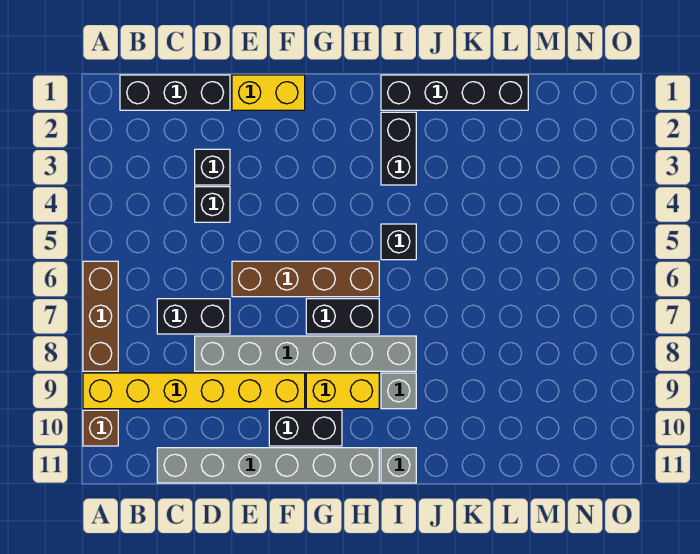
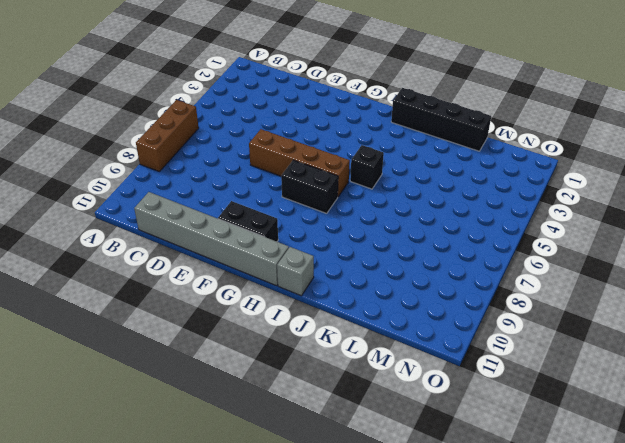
none -> yellow brick A9:F9 level 1
none -> brown brick A10 level 1
none -> black brick B1:D1 level 1

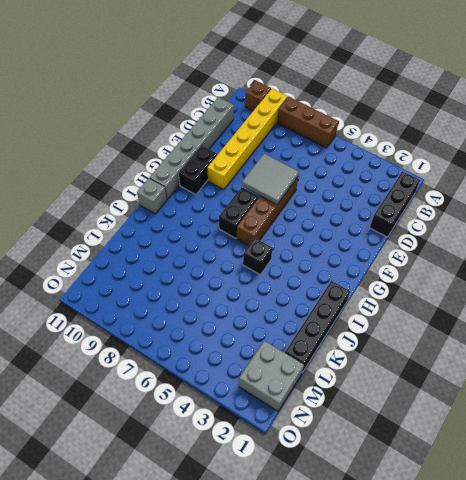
grey tile E6:F7 level 2 -> none
grey brick M1:N2 level 1 -> none
none -> black brick C7:D7 level 1
none -> black brick D3 level 1
none -> black brick D4 level 1

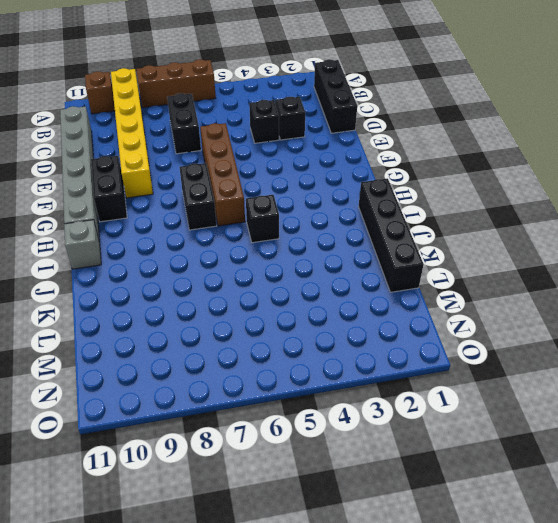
none -> grey brick D8:I8 level 1
none -> yellow brick E1:F1 level 1
none -> yellow brick G9:H9 level 1

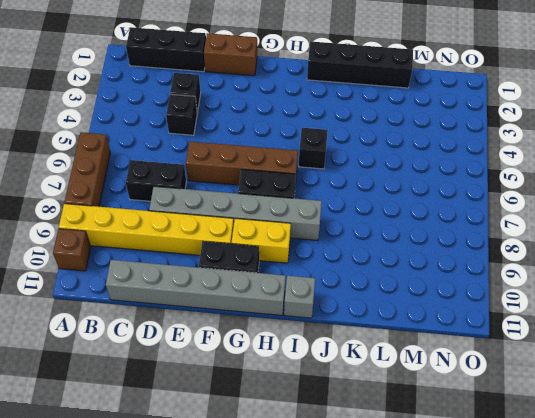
brown brick E1:F1 level 1 -> yellow brick E1:F1 level 1
none -> black brick I2:I3 level 1
none -> grey brick I9 level 1

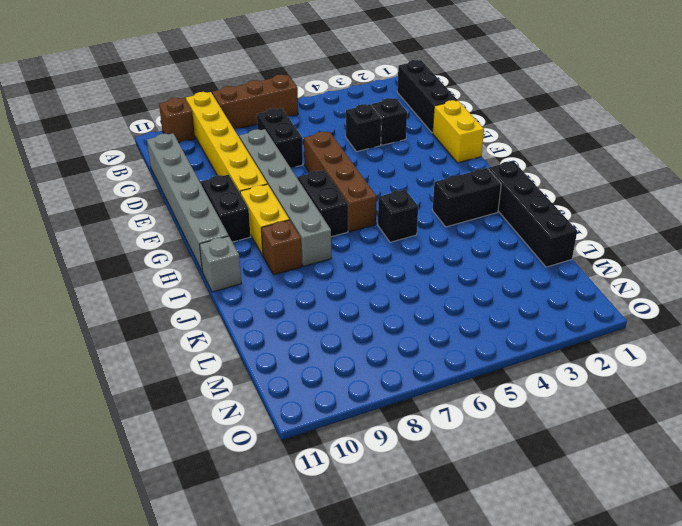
brown brick I9 level 1 -> grey brick I9 level 1

